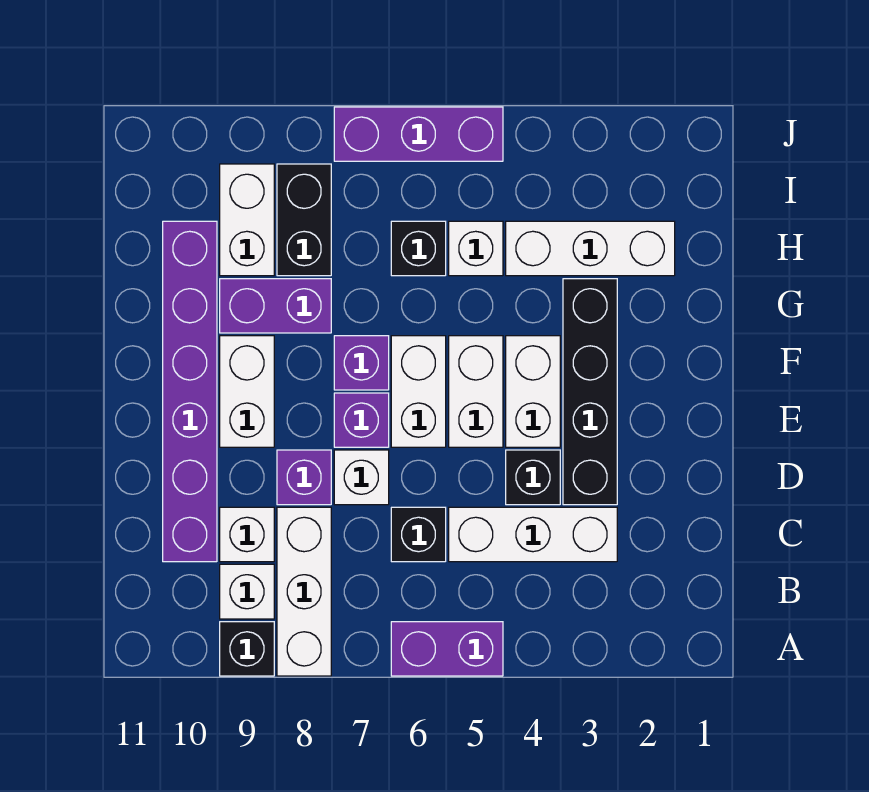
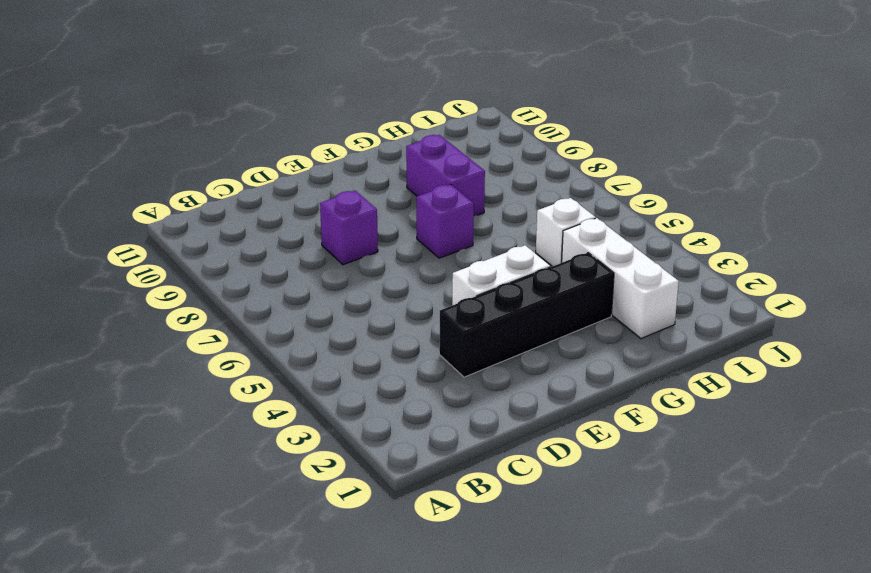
none -> purple brick A5:A6 level 1
none -> white brick A8:C8 level 1
none -> black brick A9 level 1

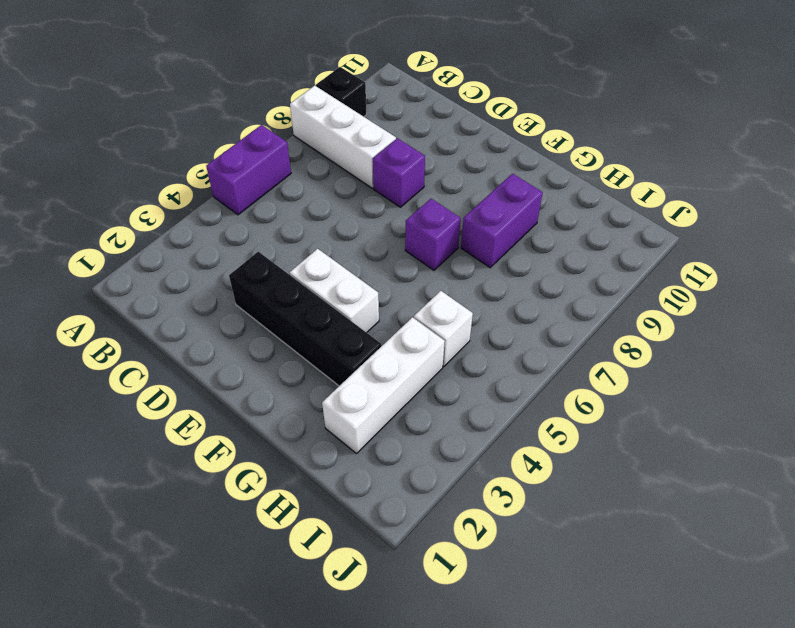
none -> white brick B9 level 1
none -> white brick C3:C5 level 1
none -> black brick C6 level 1

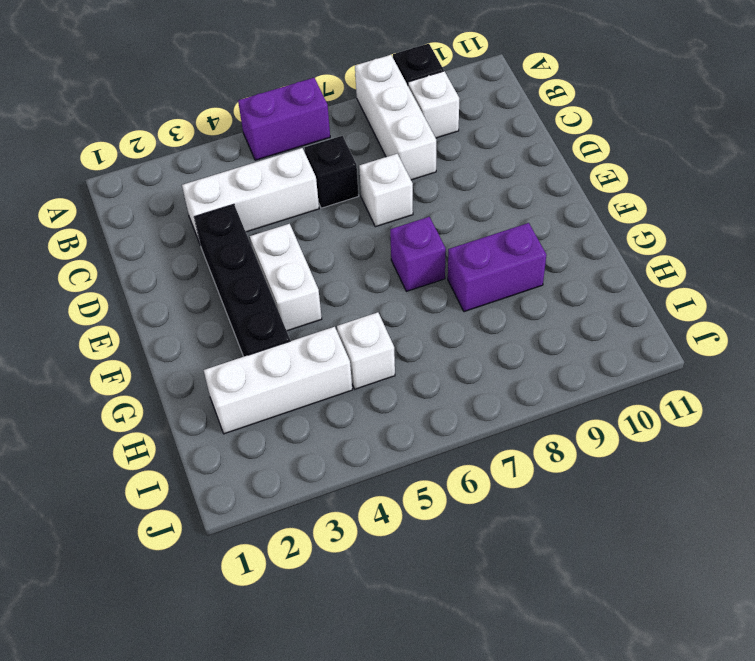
none -> white brick C9 level 1
none -> purple brick C10:H10 level 1
none -> black brick D4 level 1

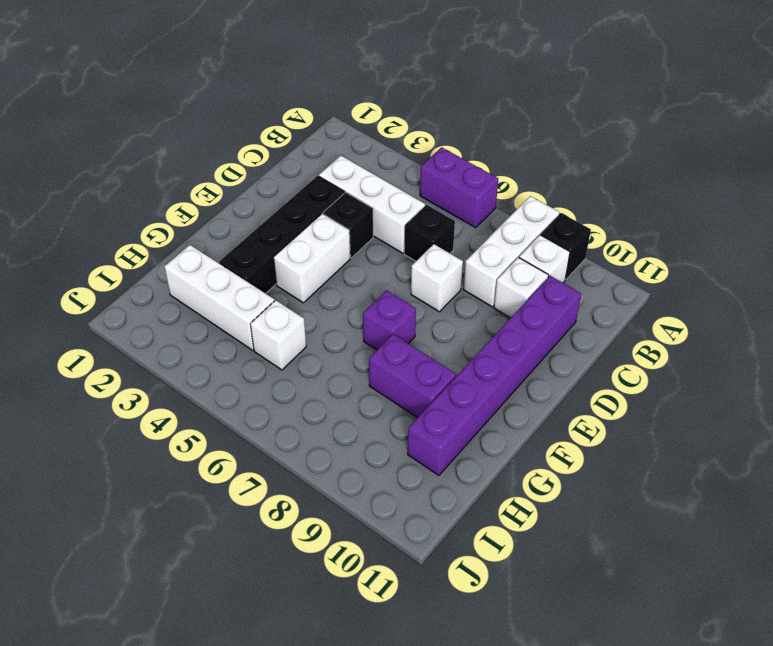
none -> purple brick D8 level 1
none -> white brick E5:F5 level 1
none -> white brick E6:F6 level 1

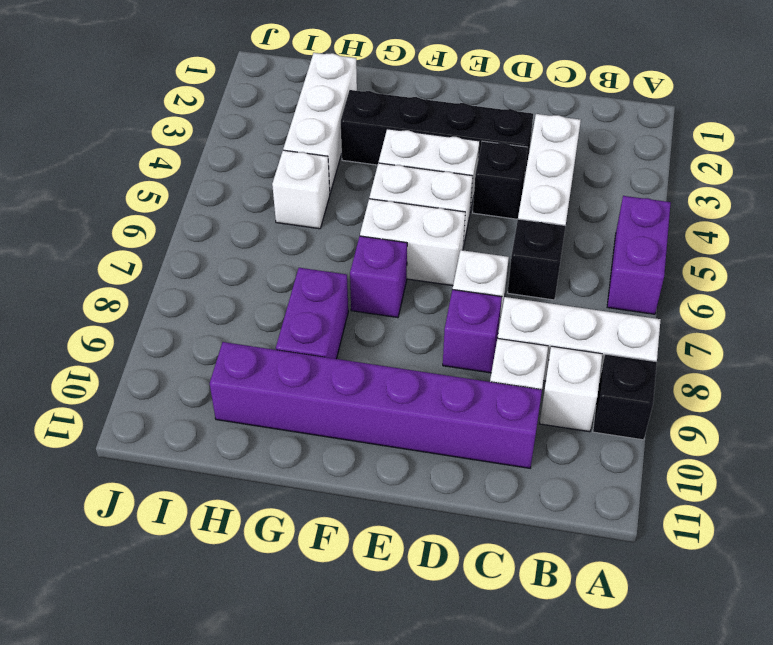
none -> purple brick E7 level 1
none -> white brick E9:F9 level 1
none -> black brick H6 level 1

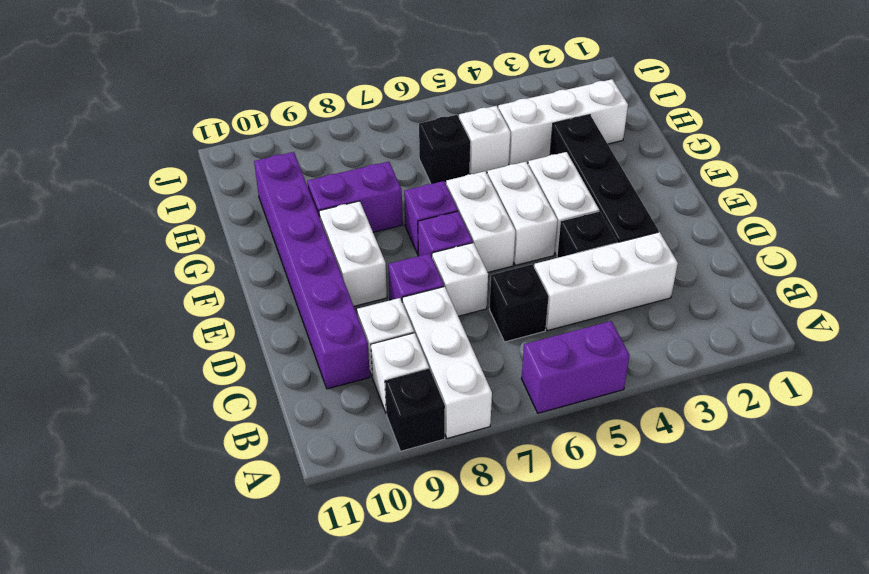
none -> black brick H8:I8 level 1
none -> white brick H9:I9 level 1
none -> purple brick J5:J7 level 1

